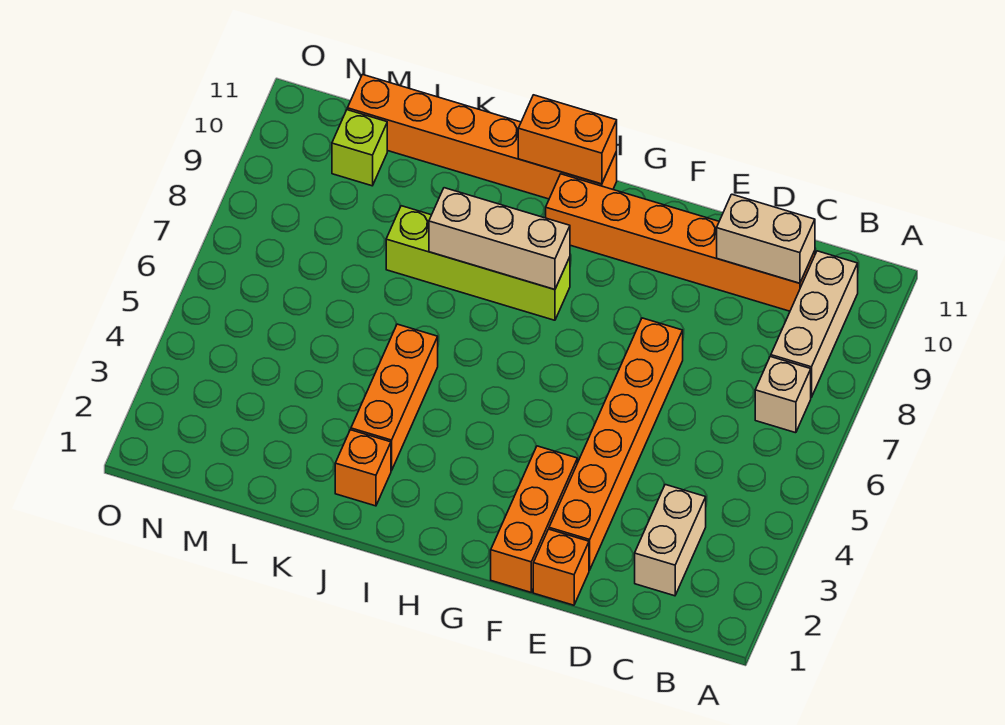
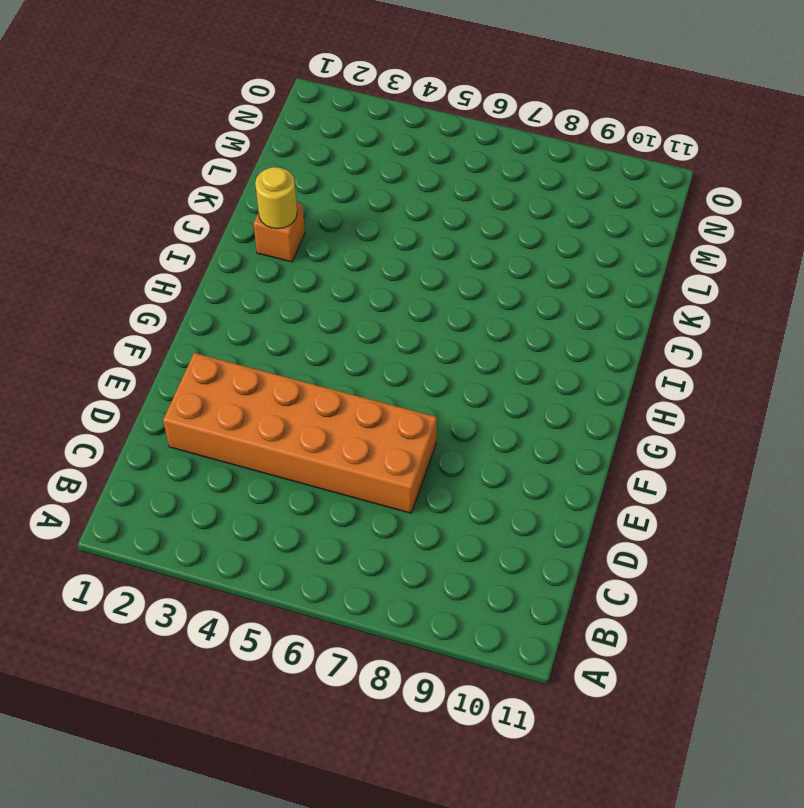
orange brick D2:E7 level 1 -> orange brick E2:E7 level 1
yellow round brick J2 level 2 -> none
none -> tan brick B7 level 1
none -> tan brick B8:B10 level 1
none -> tan brick C2:C3 level 1

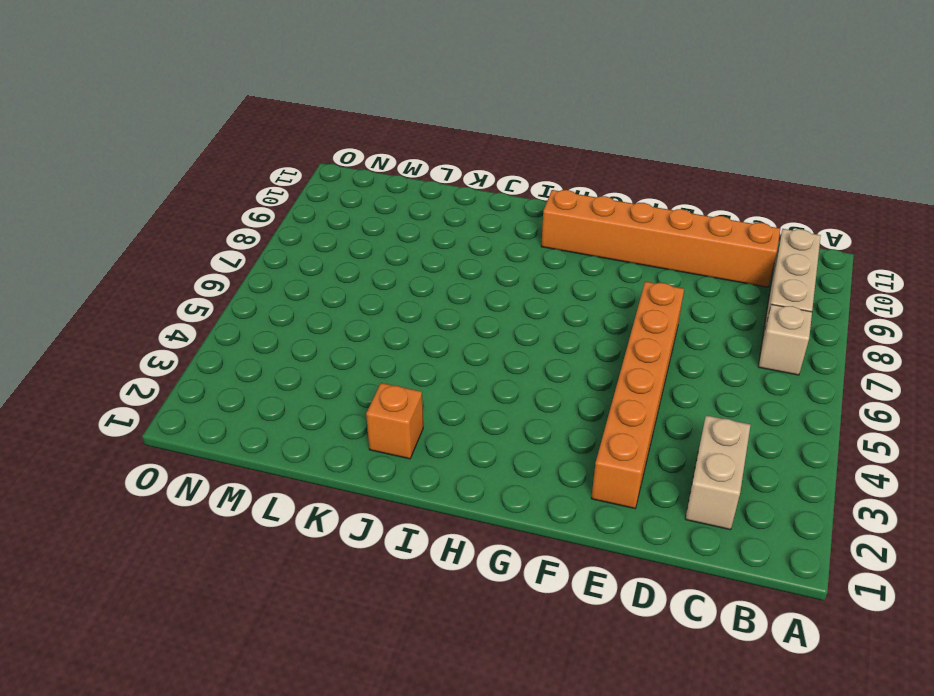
none -> orange brick E1 level 1
none -> orange brick F1:F3 level 1
none -> lime brick H8:K8 level 1

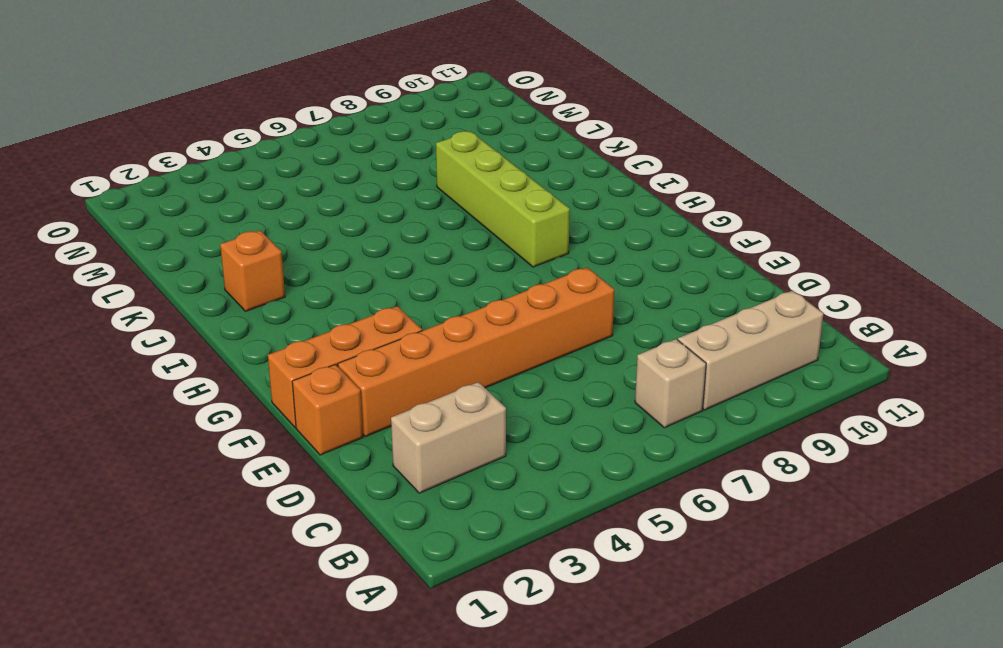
none -> orange brick C10:H10 level 1
none -> orange brick H11:M11 level 1
none -> orange brick J3:J5 level 1

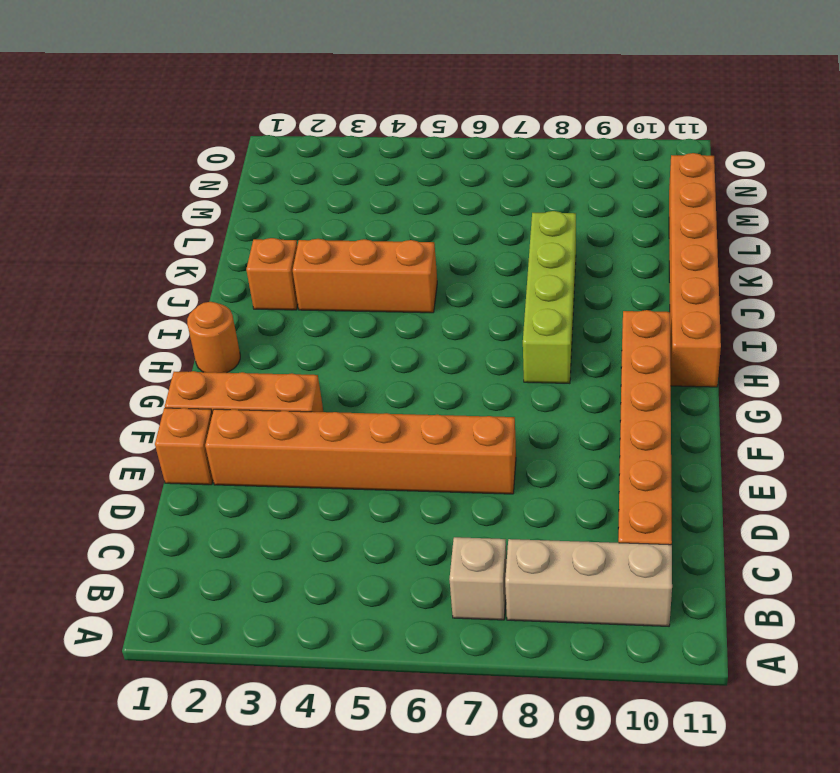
orange round brick H1 level 1 -> none
none -> tan brick C2:C3 level 1
none -> lime brick M10 level 1
none -> tan brick C10:D10 level 2

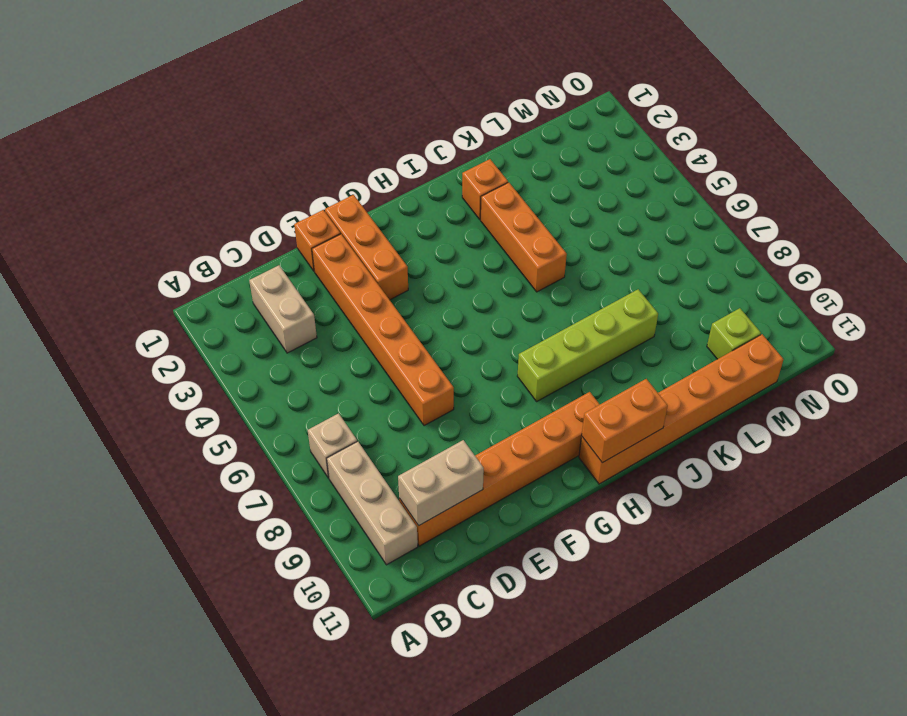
none -> tan brick H8:J8 level 2

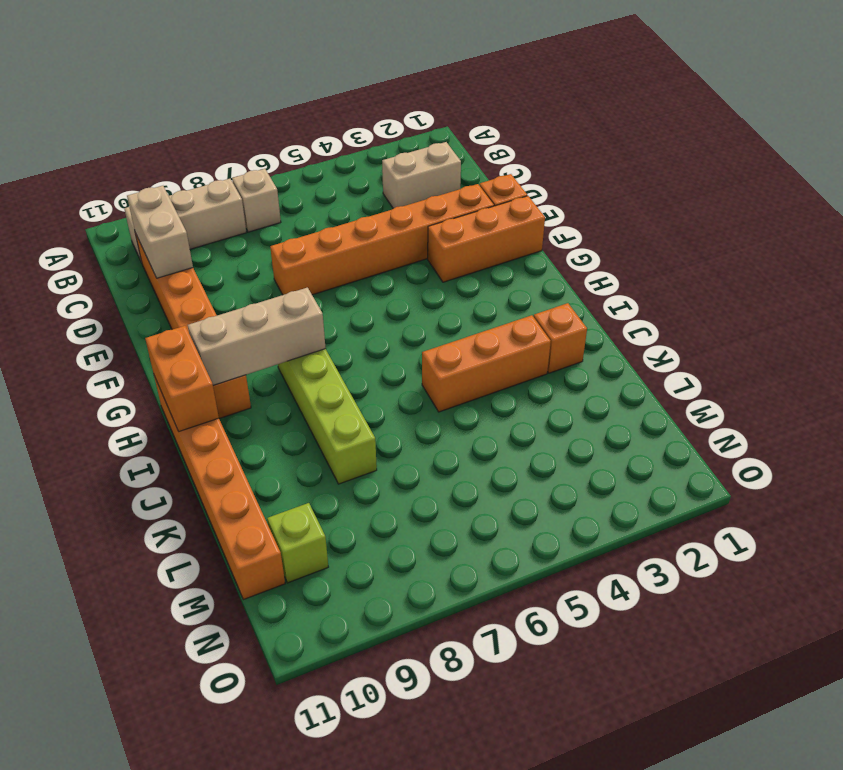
tan brick H8:H10 level 2 -> tan brick H8:J8 level 2

